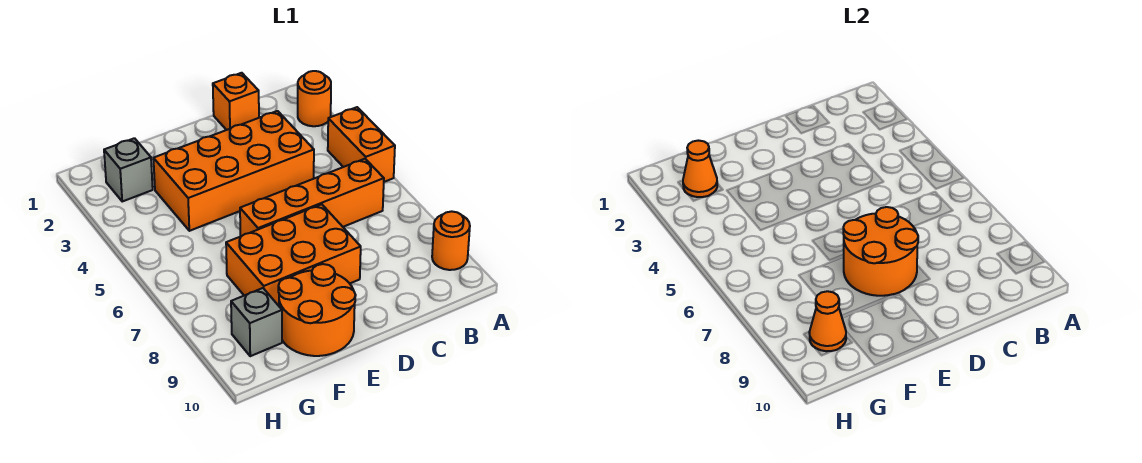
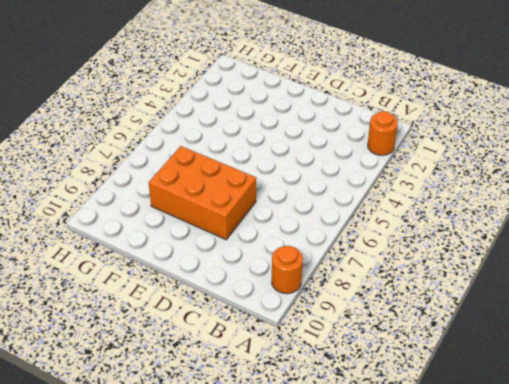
none -> orange brick A4:A5 level 1
none -> orange brick B6:E6 level 1
none -> orange brick C1 level 1

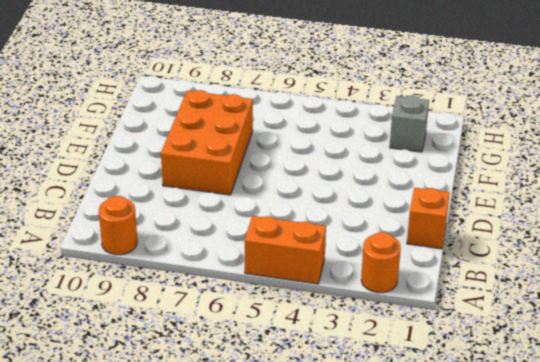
none -> orange brick B6:E6 level 1
none -> orange brick C3:F4 level 1
none -> orange round brick E9:F10 level 1

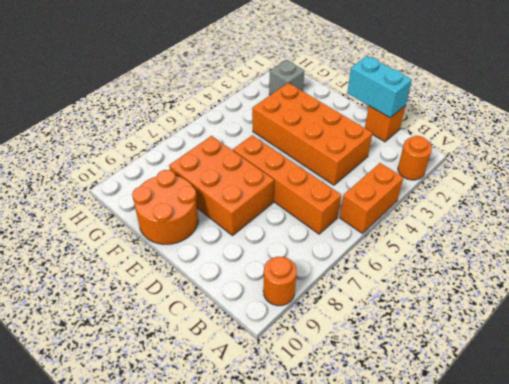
cyan brick C1:D1 level 2 -> none
none -> grey brick G9 level 1
none -> orange round brick D7:E8 level 2
none -> orange cone G2 level 2

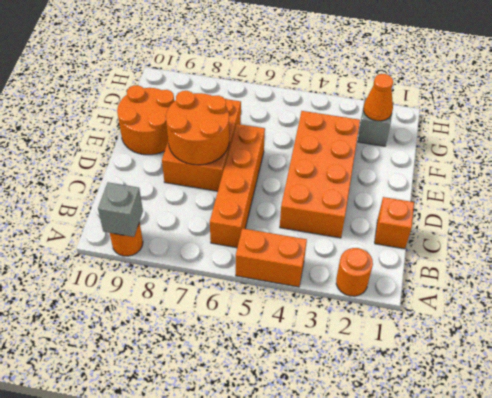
grey brick A9 level 2 -> grey brick G9 level 1
none -> orange cone G9 level 2

